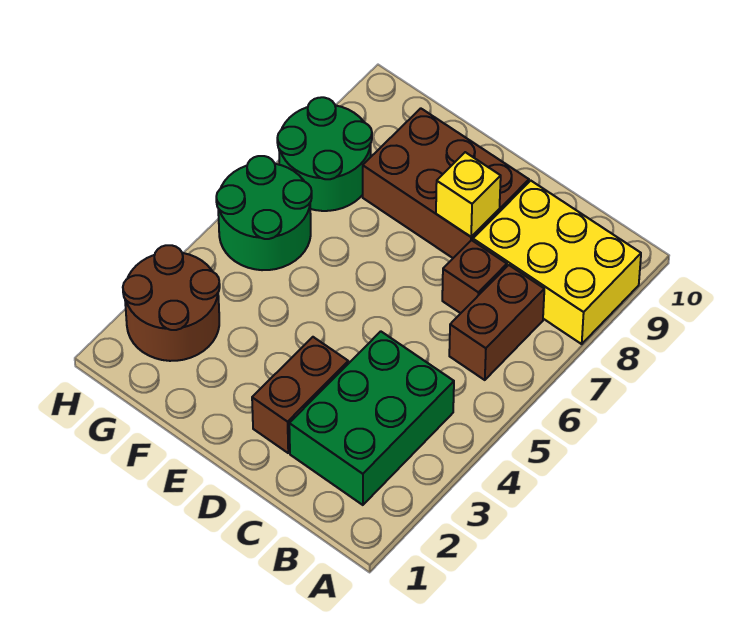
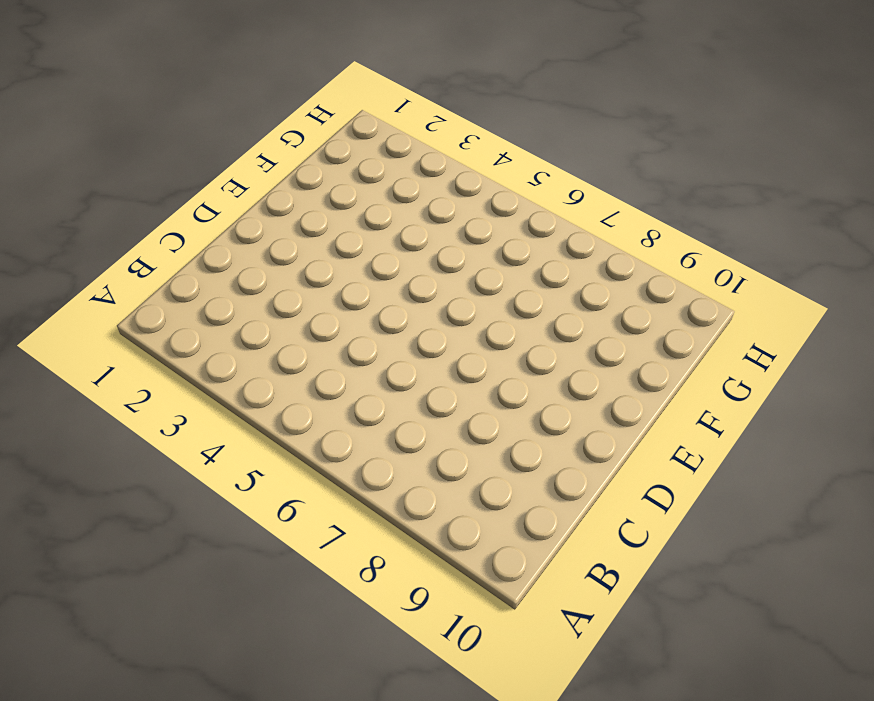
none -> yellow brick A8:C9 level 1
none -> green brick B2:C4 level 1

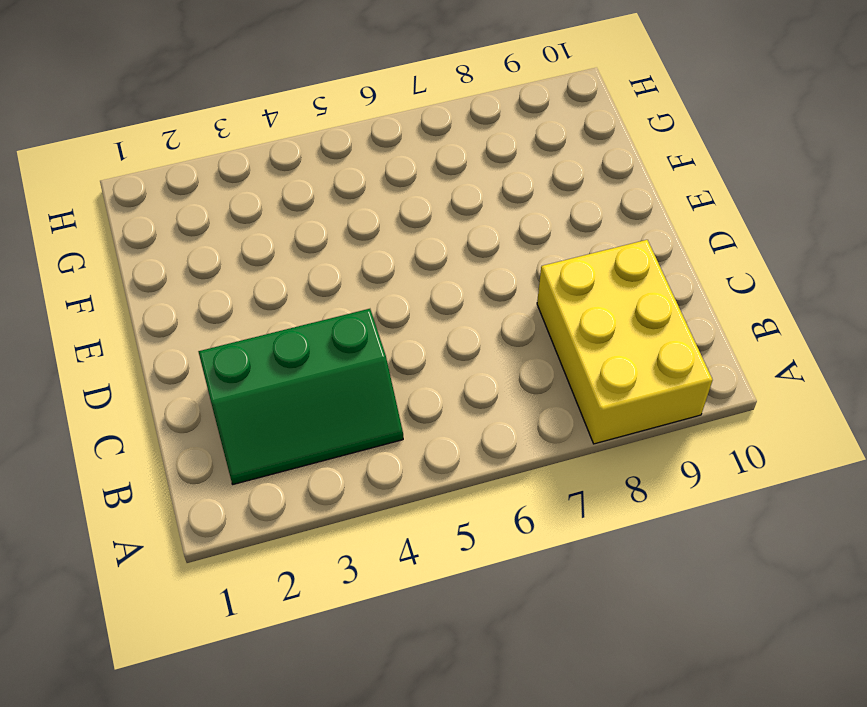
green slope B2:C4 level 1 top C -> green brick B2:C4 level 1
none -> brown brick B6:B7 level 1
none -> brown brick C7 level 1

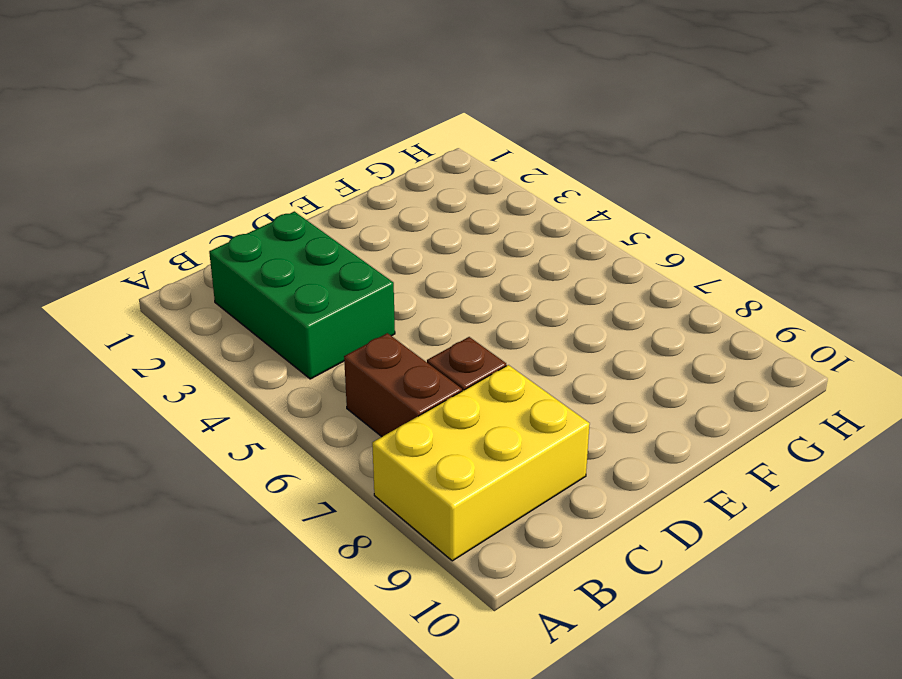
none -> brown brick D2:D3 level 1
none -> brown brick D8:F9 level 1

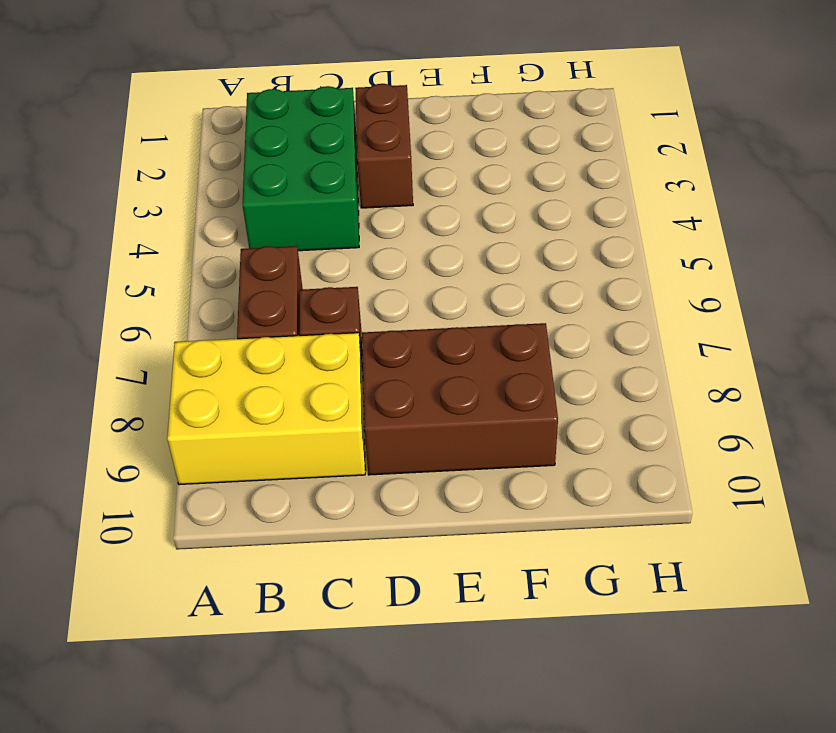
none -> brown round brick G2:H3 level 1
none -> green round brick G5:H6 level 1

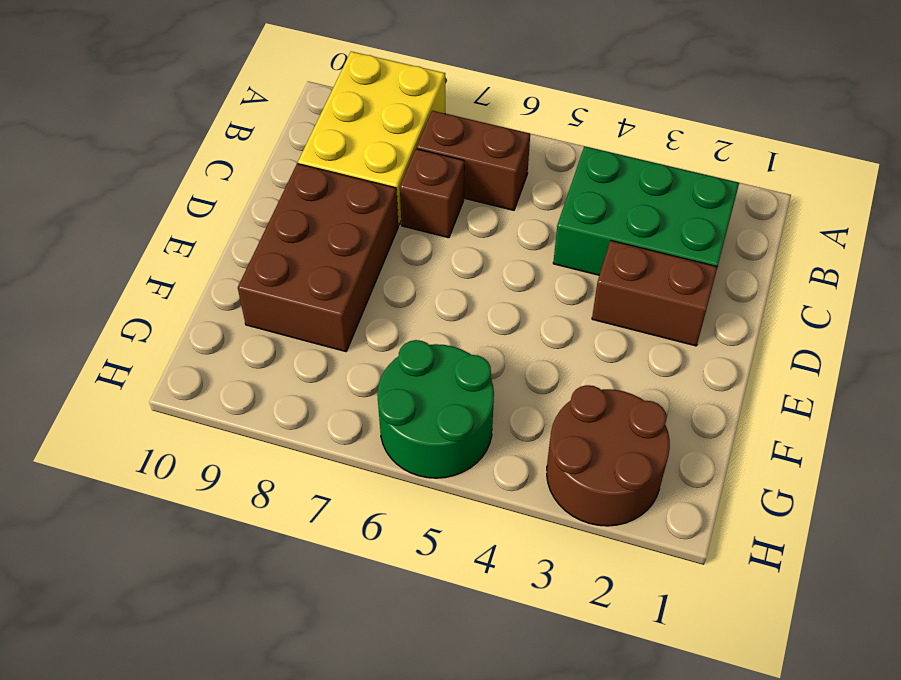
none -> green round brick G7:H8 level 1
none -> yellow brick D8 level 2

